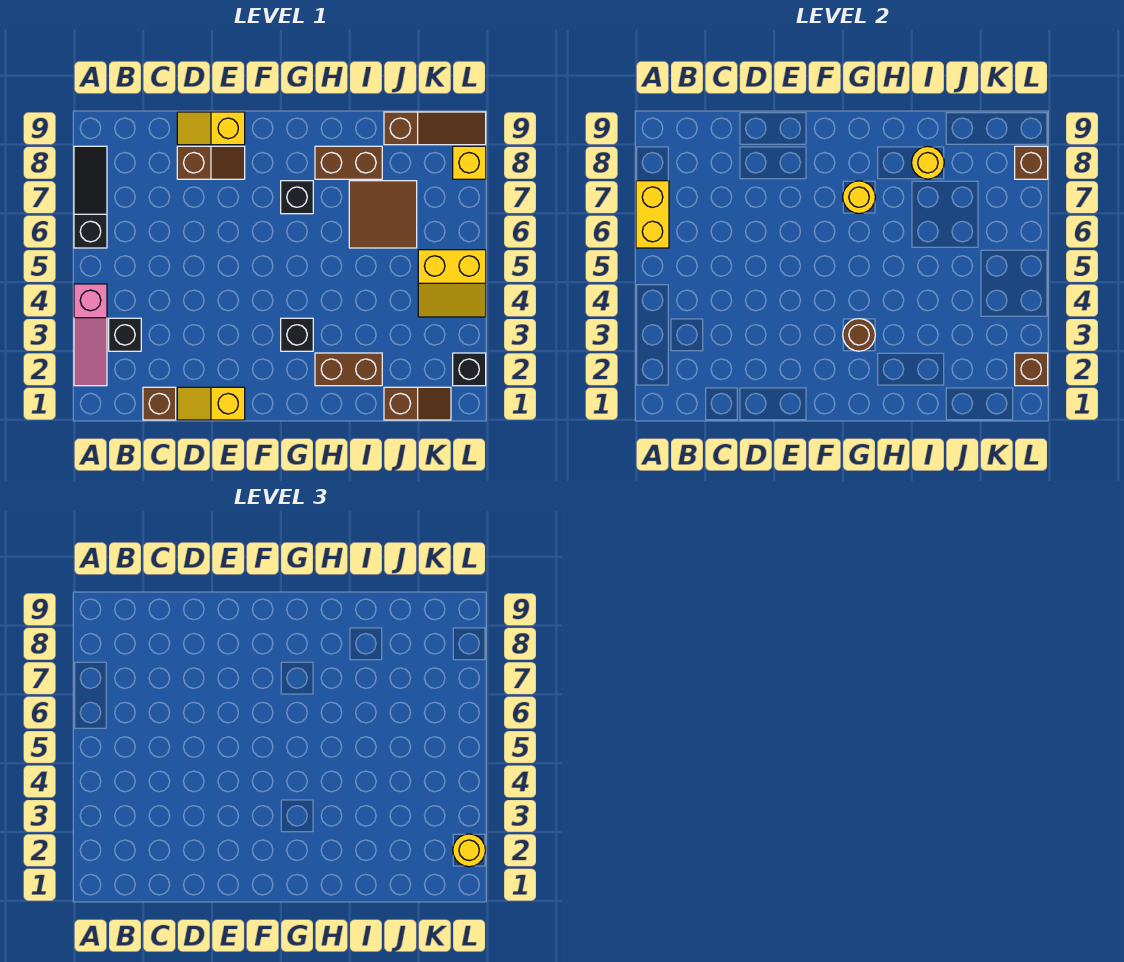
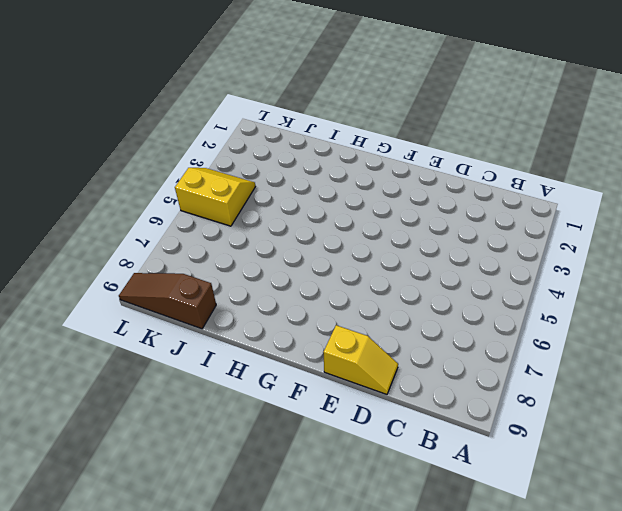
none -> pink slope A2:A4 level 1 top 4
none -> black slope A6:A8 level 1 top 6
none -> black brick B3 level 1

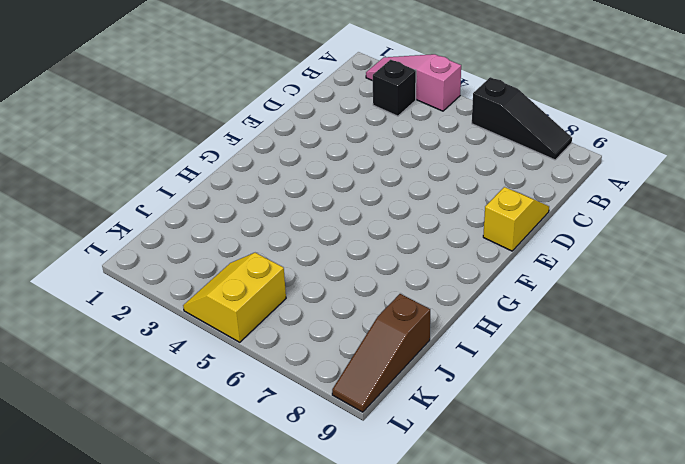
none -> brown brick C1 level 1
none -> yellow slope D1:E1 level 1 top E
none -> brown slope D8:E8 level 1 top D

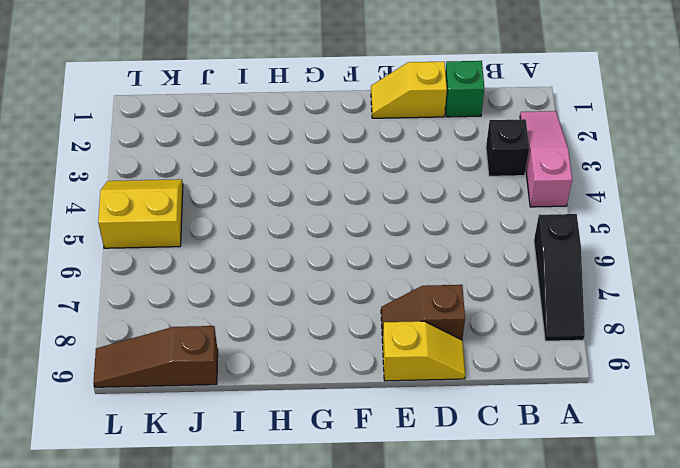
green brick C1 level 1 -> brown brick C1 level 1
yellow slope D1:E1 level 1 top D -> yellow slope D1:E1 level 1 top E
none -> black brick G3 level 1
none -> black brick G7 level 1
none -> brown brick H2:I2 level 1

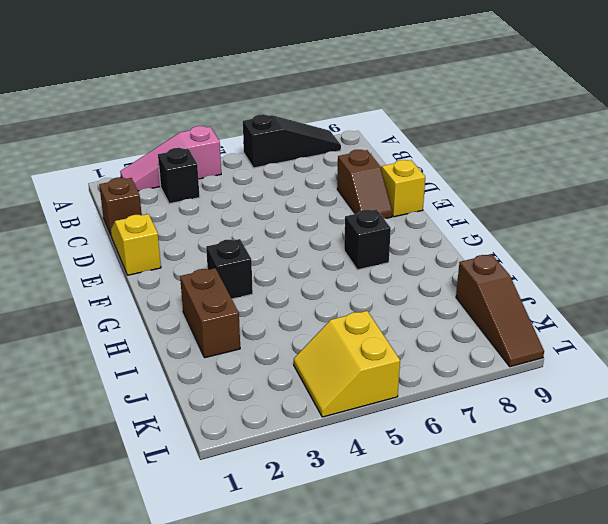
none -> brown brick H8:I8 level 1
none -> brown tile I6:J7 level 1
none -> brown slope J1:K1 level 1 top J

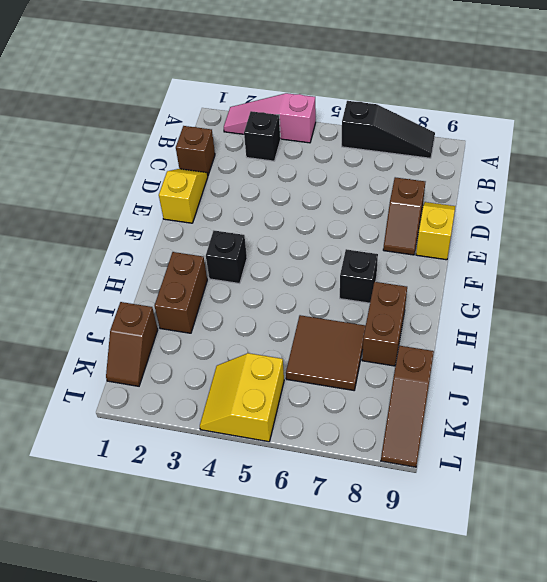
none -> black brick L2 level 1
none -> yellow brick L8 level 1
none -> yellow brick A6:A7 level 2

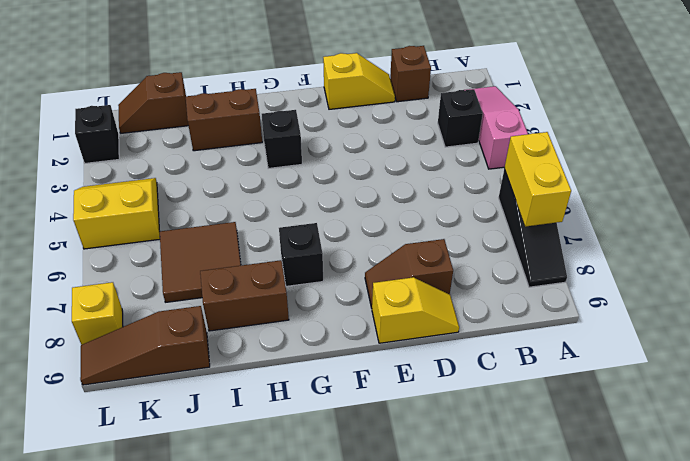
none -> brown round brick G3 level 2
none -> yellow round brick G7 level 2
none -> yellow round brick I8 level 2

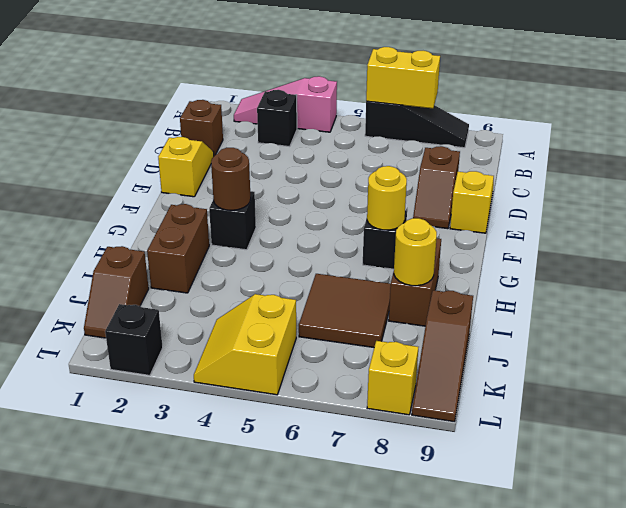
none -> brown brick L2 level 2
none -> brown brick L8 level 2
none -> yellow round brick L2 level 3

